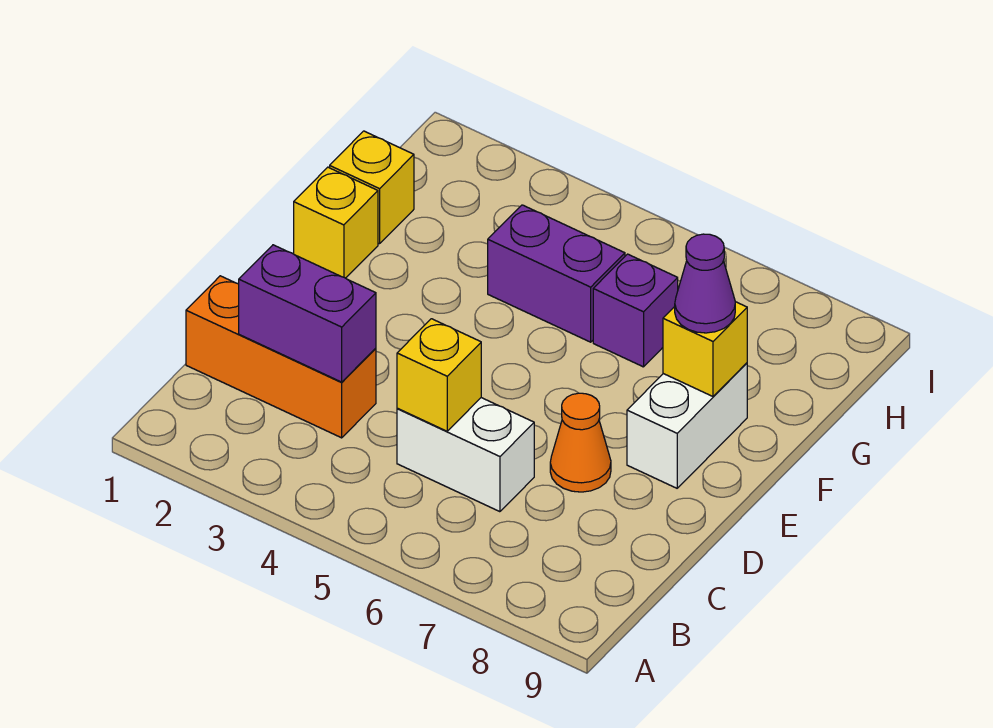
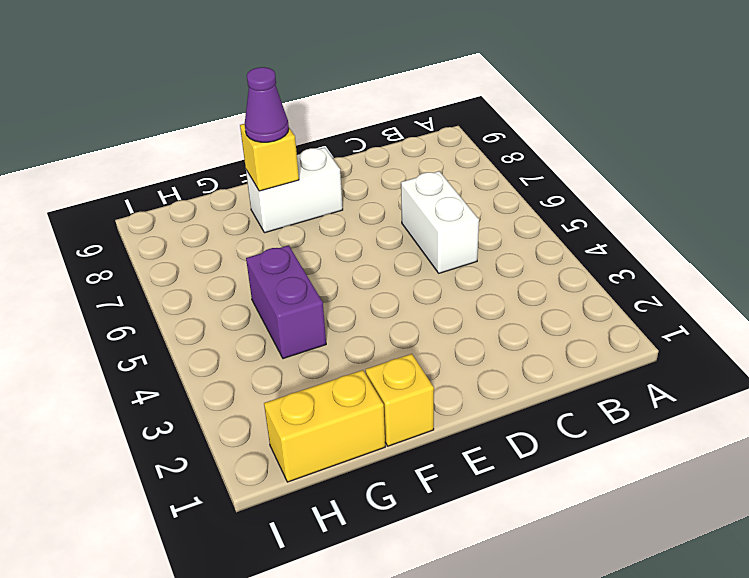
yellow brick G1:H1 level 1 -> yellow brick G1 level 1
none -> orange brick C1:C3 level 1
none -> orange cone D7 level 1
none -> purple brick G6 level 1

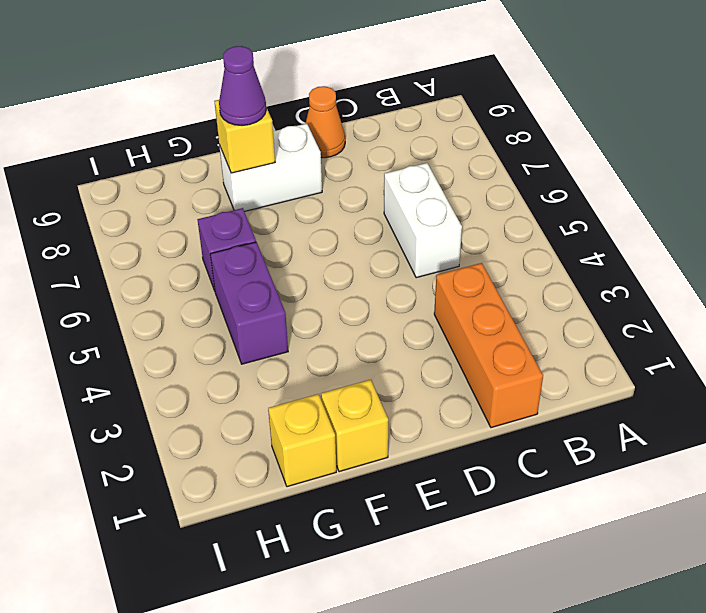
orange cone D9 level 1 -> orange cone D7 level 1
none -> purple brick C2:C3 level 2
none -> yellow brick C5 level 2

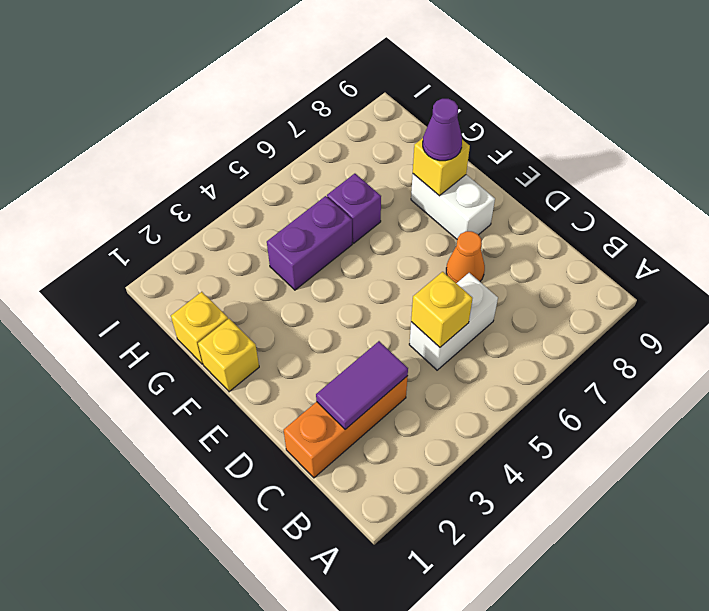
purple tile C2:C3 level 2 -> purple brick C2:C3 level 2

